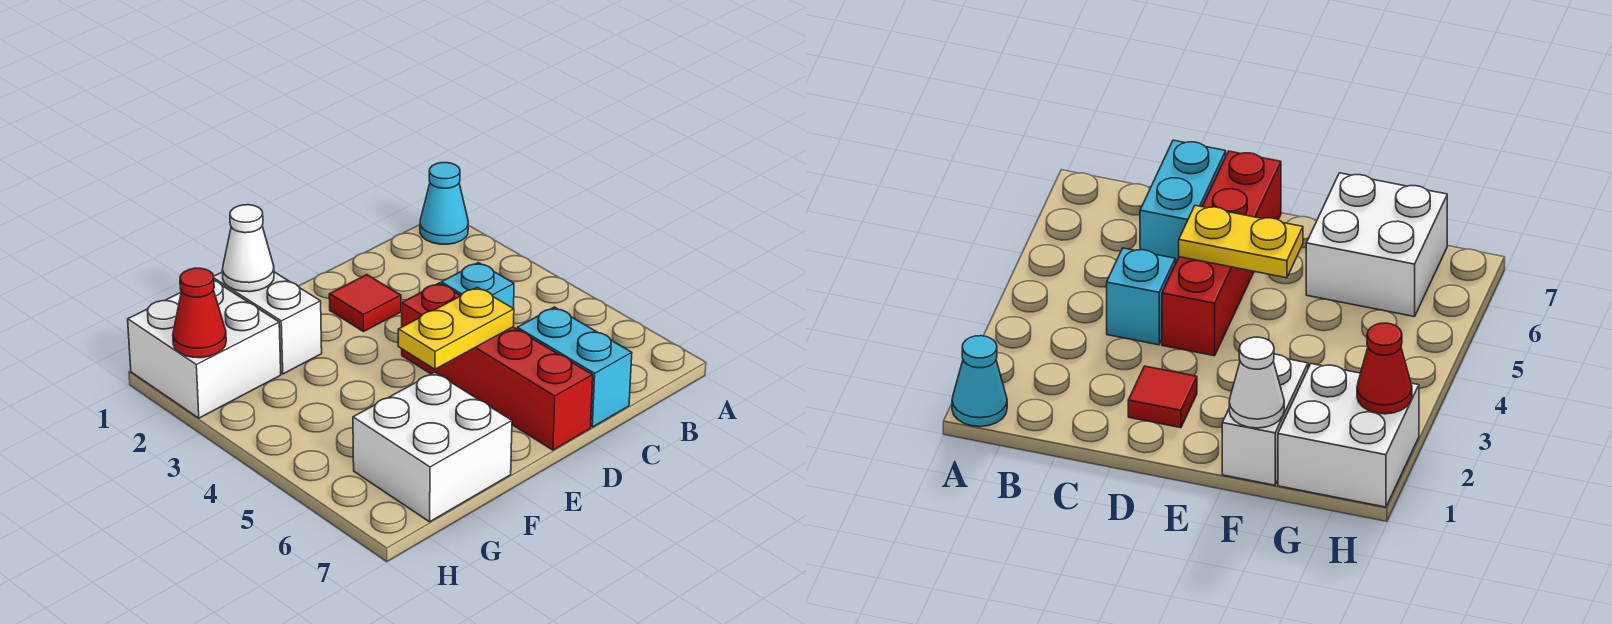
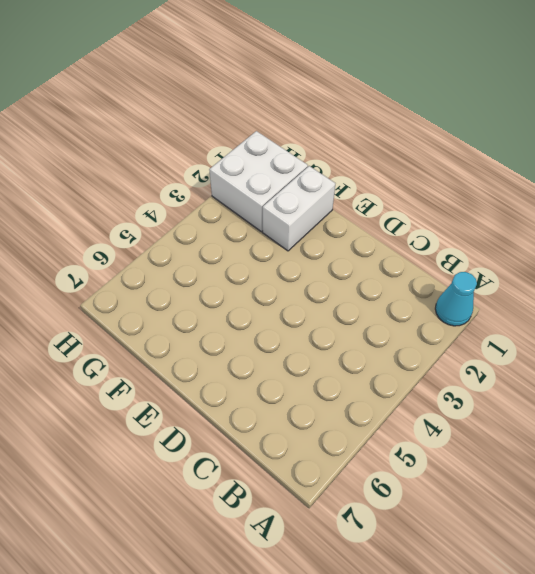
none -> cyan brick C4 level 1
none -> cyan brick C6:C7 level 1

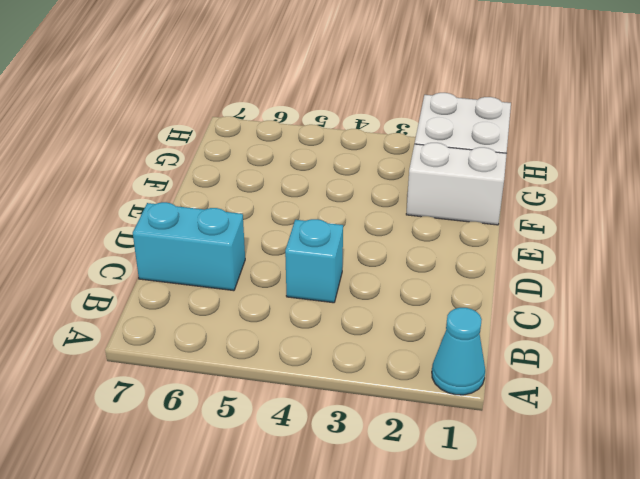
none -> red tile D2 level 1
none -> red brick D4:D7 level 1

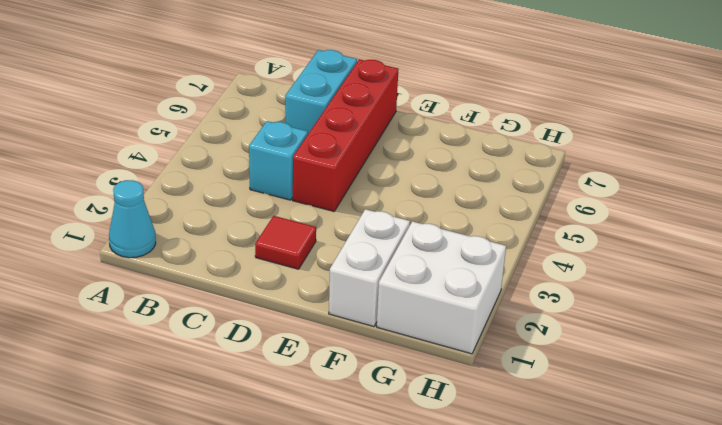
none -> white brick F6:G7 level 1
none -> yellow plate D5:E5 level 2

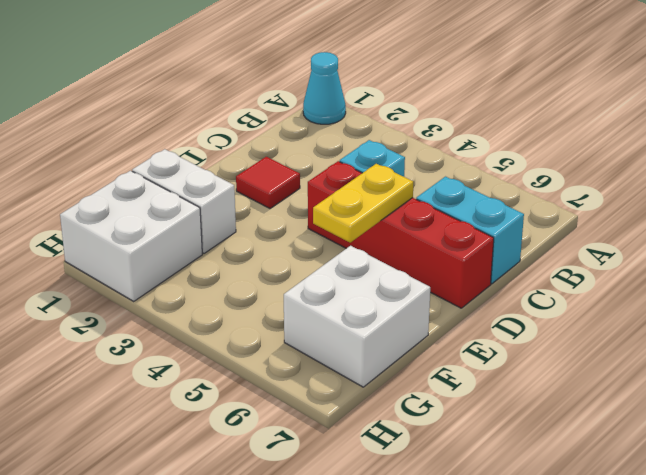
none -> white cone F1 level 2
none -> red cone H2 level 2

